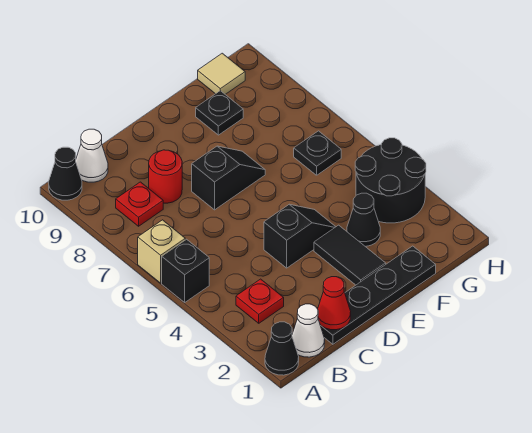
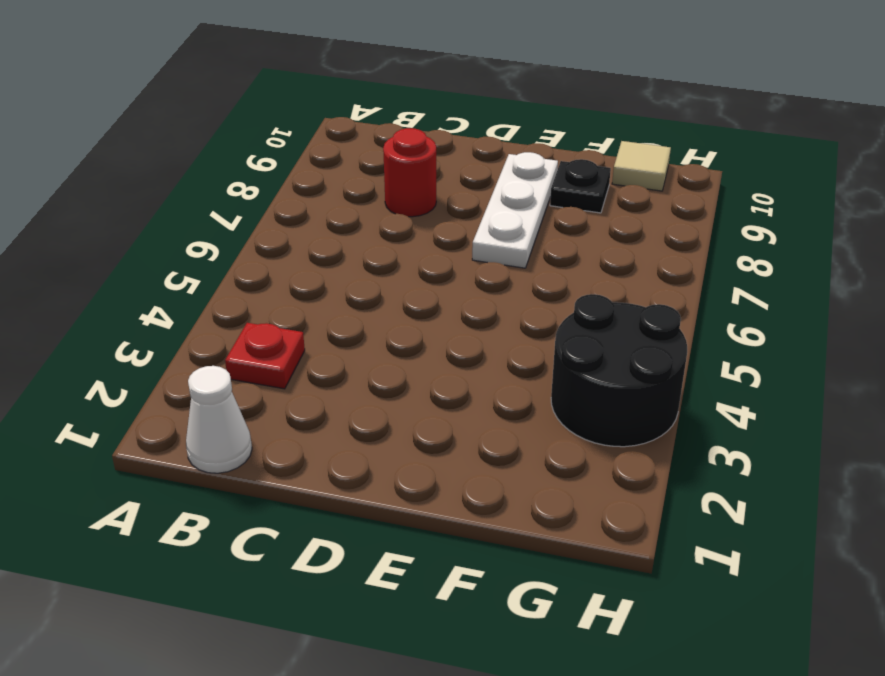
white plate E7:E9 level 1 -> black slope D7:E7 level 1 top D
none -> black cone A1 level 1
none -> black brick A5 level 1
none -> tan brick A6 level 1

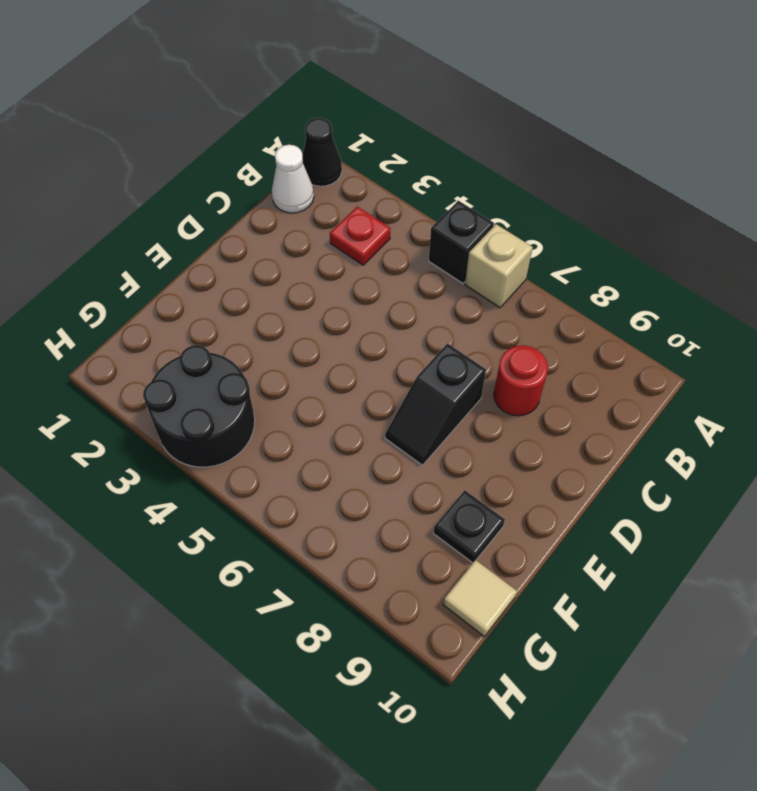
none -> black cone A10 level 1
none -> red plate B8 level 1
none -> white cone B10 level 1

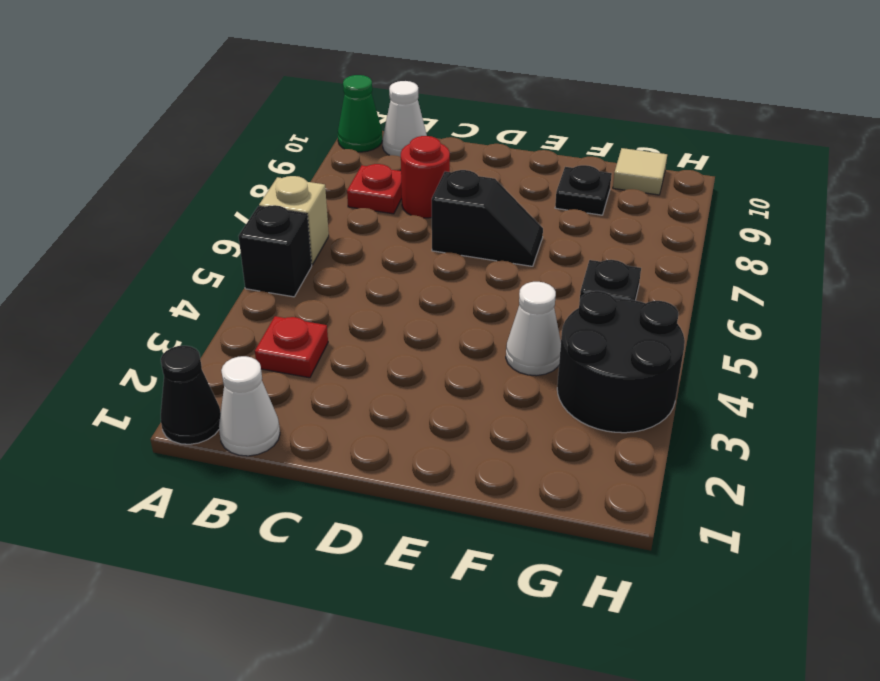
green cone A10 level 1 -> black cone A10 level 1
white cone F4 level 1 -> none
none -> black plate C1:F1 level 1
none -> black slope D4:E4 level 1 top D
none -> black tile E2:E3 level 1

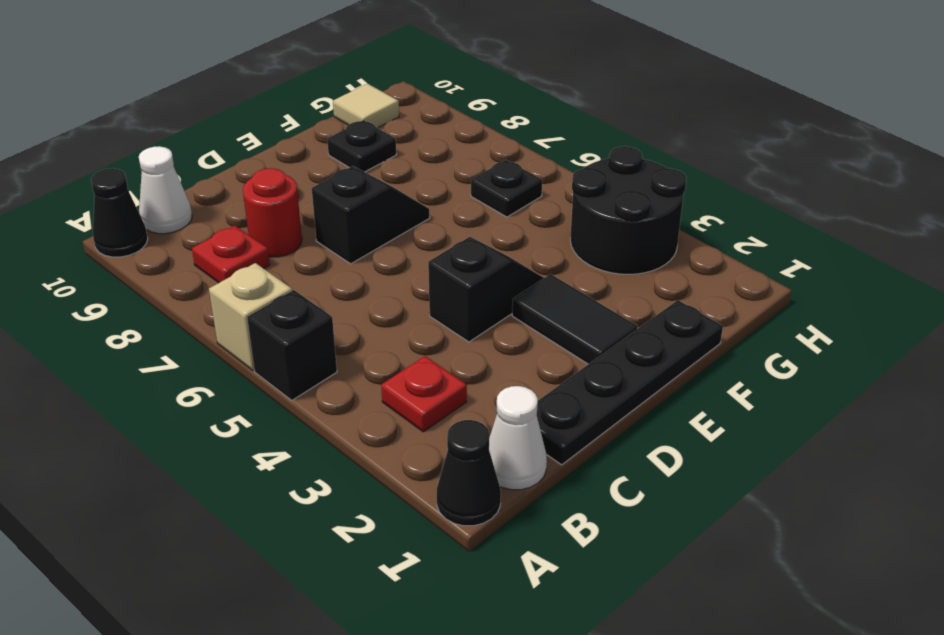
none -> black cone F3 level 1
none -> red cone C1 level 2

